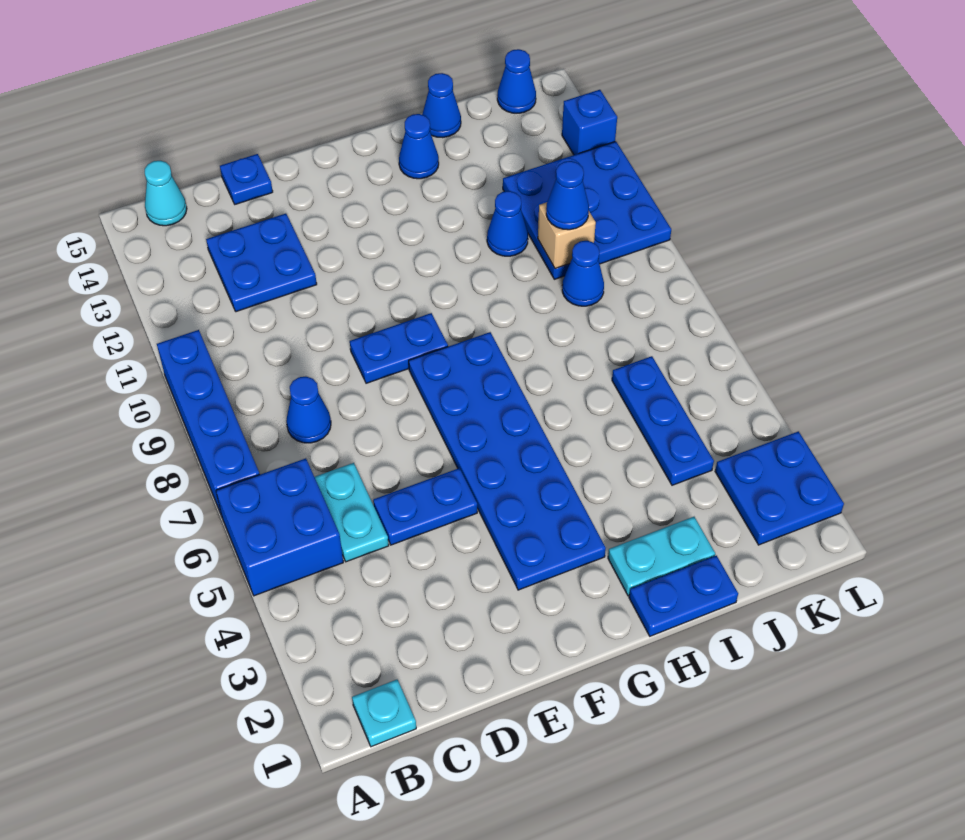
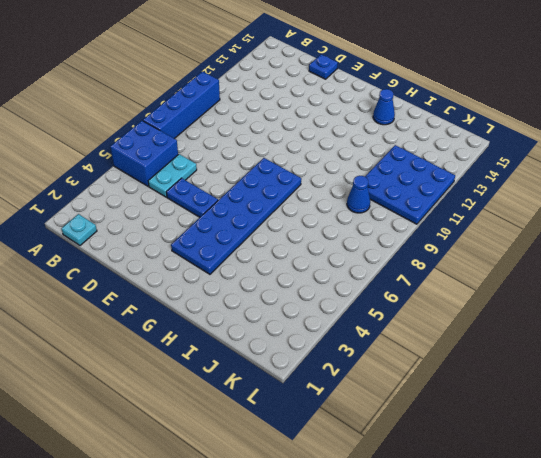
none -> cyan cone B15 level 1
none -> blue cone C8 level 1
none -> blue plate C12:D13 level 1

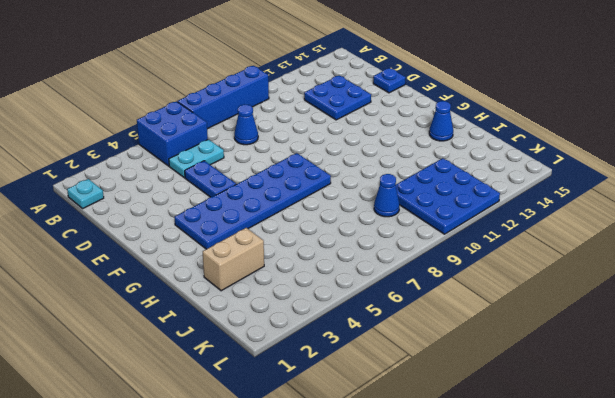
tan brick I2:I3 level 1 -> cyan plate H2:I2 level 1
none -> cyan cone B15 level 1
none -> blue plate E9:F9 level 1
none -> blue plate H1:I1 level 1

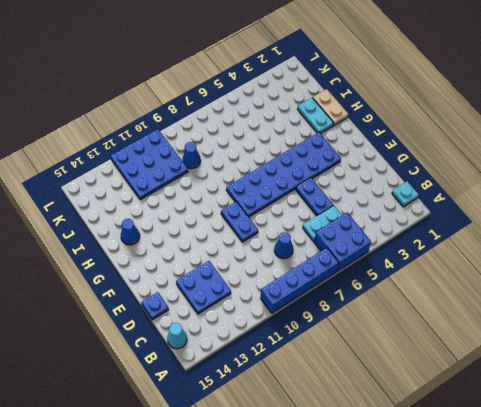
tan plate H1:I1 level 1 -> blue plate H1:I1 level 1
none -> blue cone I11 level 1
none -> blue cone I15 level 1
none -> blue plate J4:J6 level 1

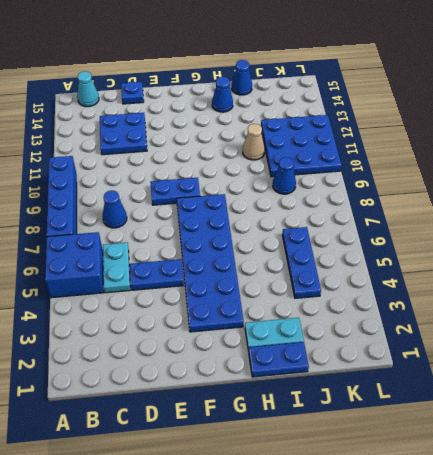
tan cone I11 level 1 -> blue cone I11 level 1
none -> cyan plate B1 level 1
none -> blue plate K2:L3 level 1
none -> blue cone K15 level 1

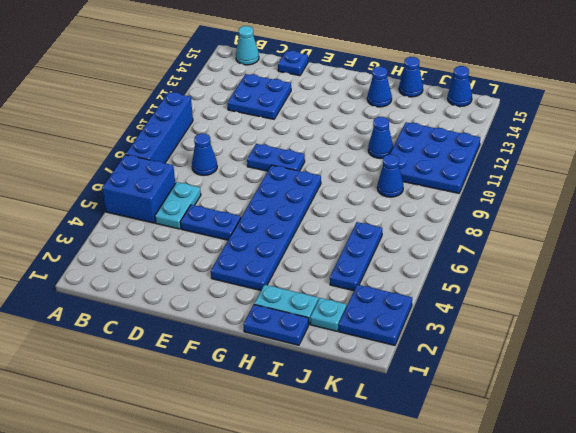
cyan plate J2 level 1 -> cyan plate B1 level 1
none -> blue brick L13 level 1
none -> tan brick J10 level 2
none -> blue cone J10 level 3

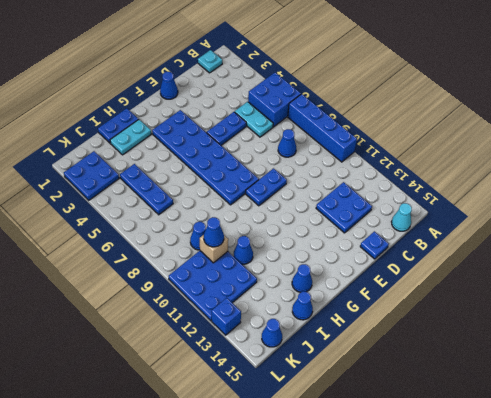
blue cone E1 level 1 -> none

